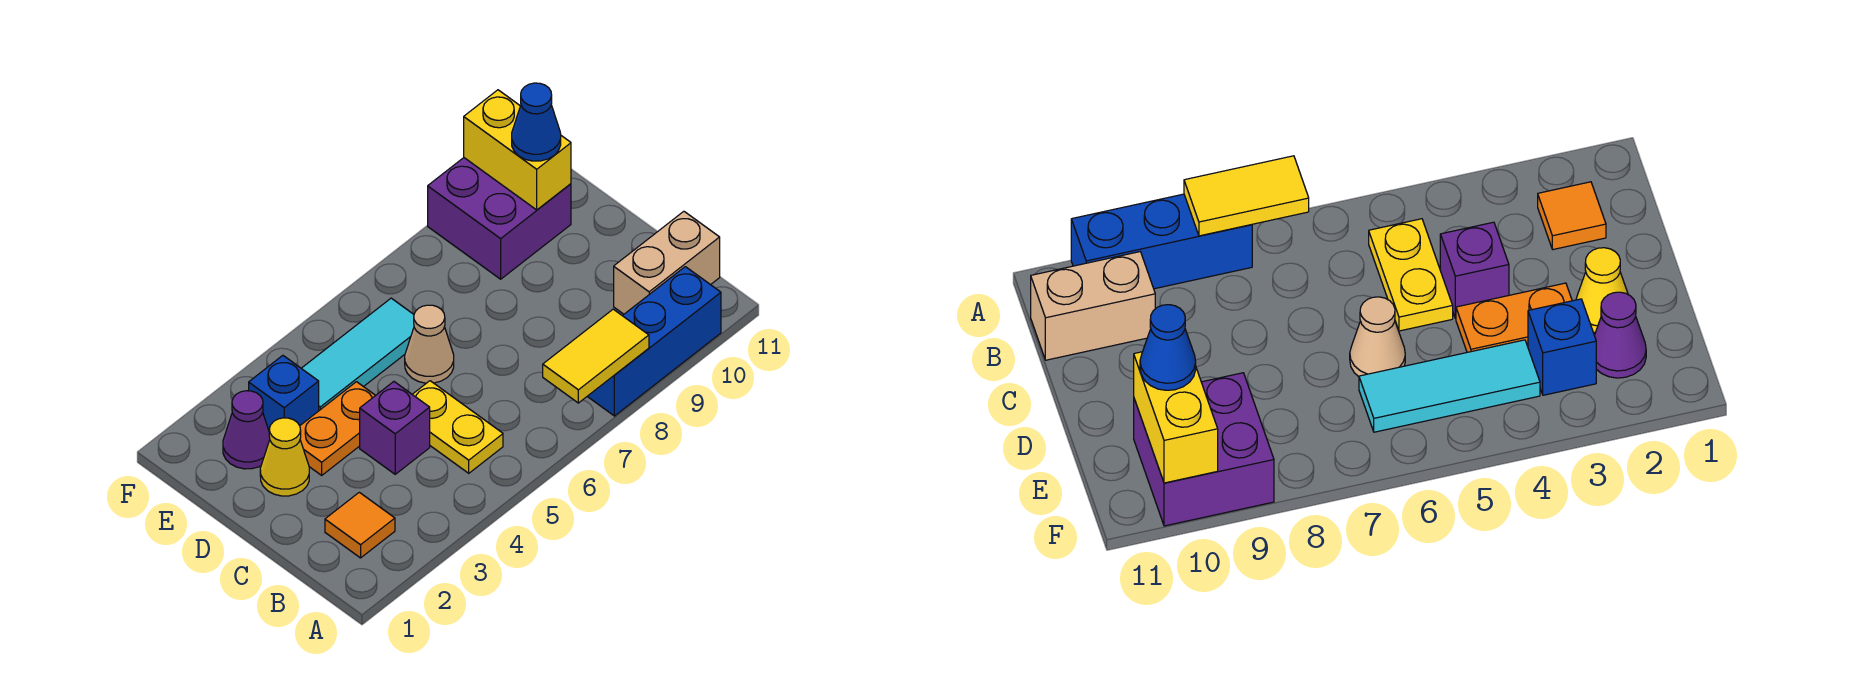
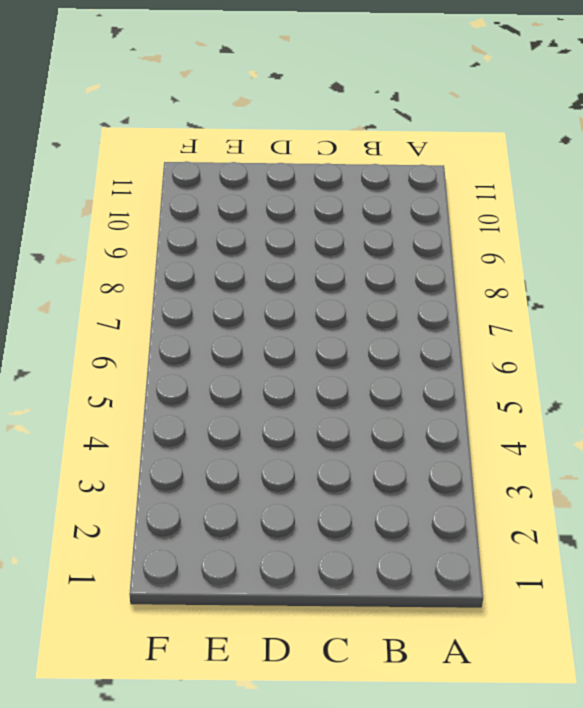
none -> blue brick A8:A10 level 1
none -> orange tile B2 level 1
none -> yellow plate B5:C5 level 1

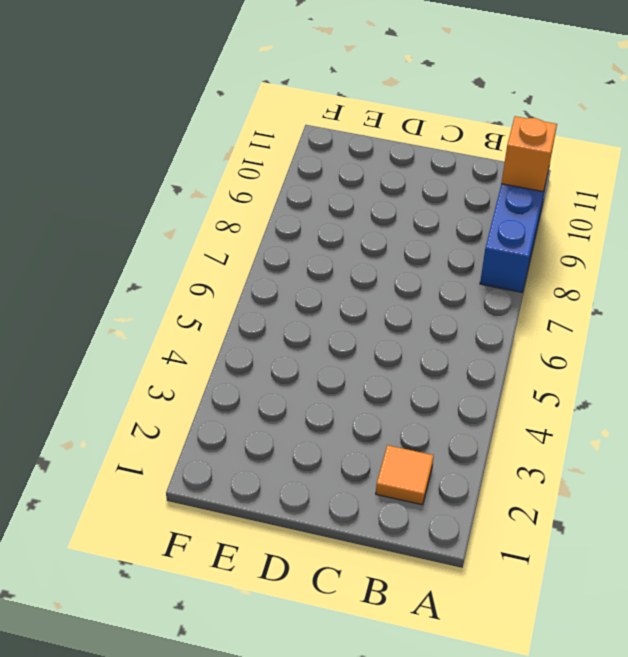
orange brick A10 level 2 -> none
none -> yellow plate B5:C5 level 1
none -> tan brick B10:B11 level 1
none -> purple brick C4 level 1

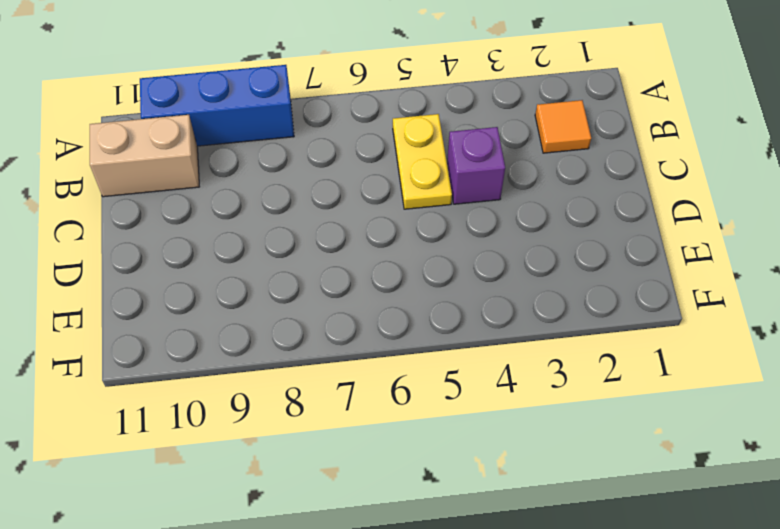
none -> yellow cone D2 level 1
none -> orange plate D3:D4 level 1
none -> tan cone D6 level 1

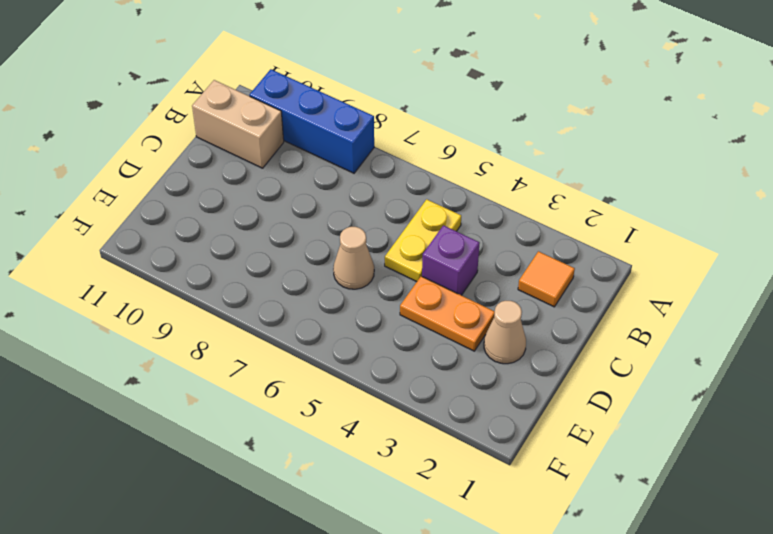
tan cone D2 level 1 -> yellow cone D2 level 1
none -> purple cone E2 level 1
none -> blue brick E3 level 1
none -> cyan tile E4:E6 level 1

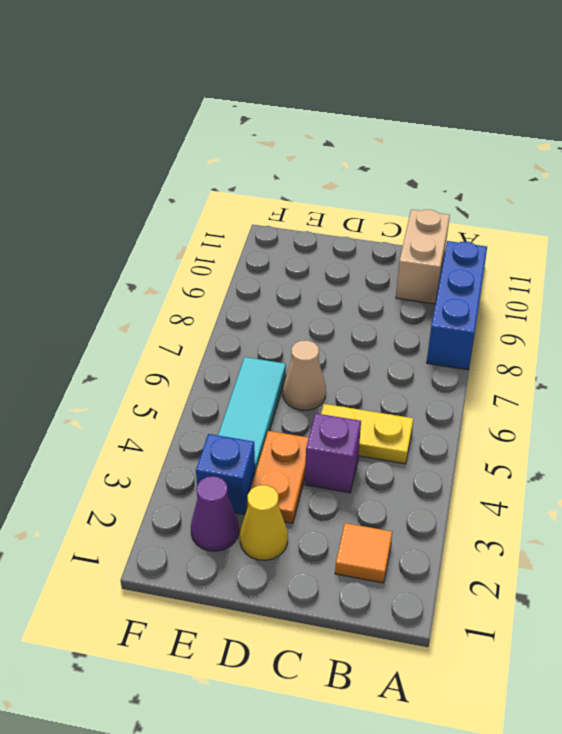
none -> purple brick E9:F10 level 1
none -> yellow tile A7:A8 level 2
none -> yellow brick E10:F10 level 2

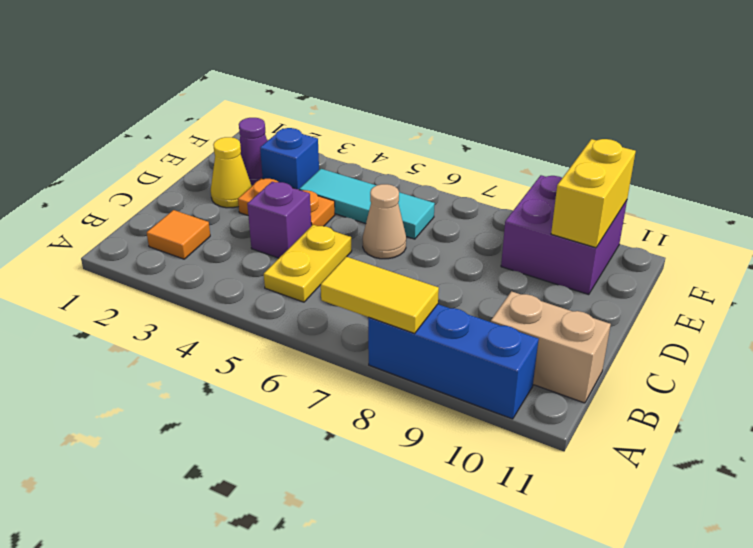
none -> blue cone E10 level 3

